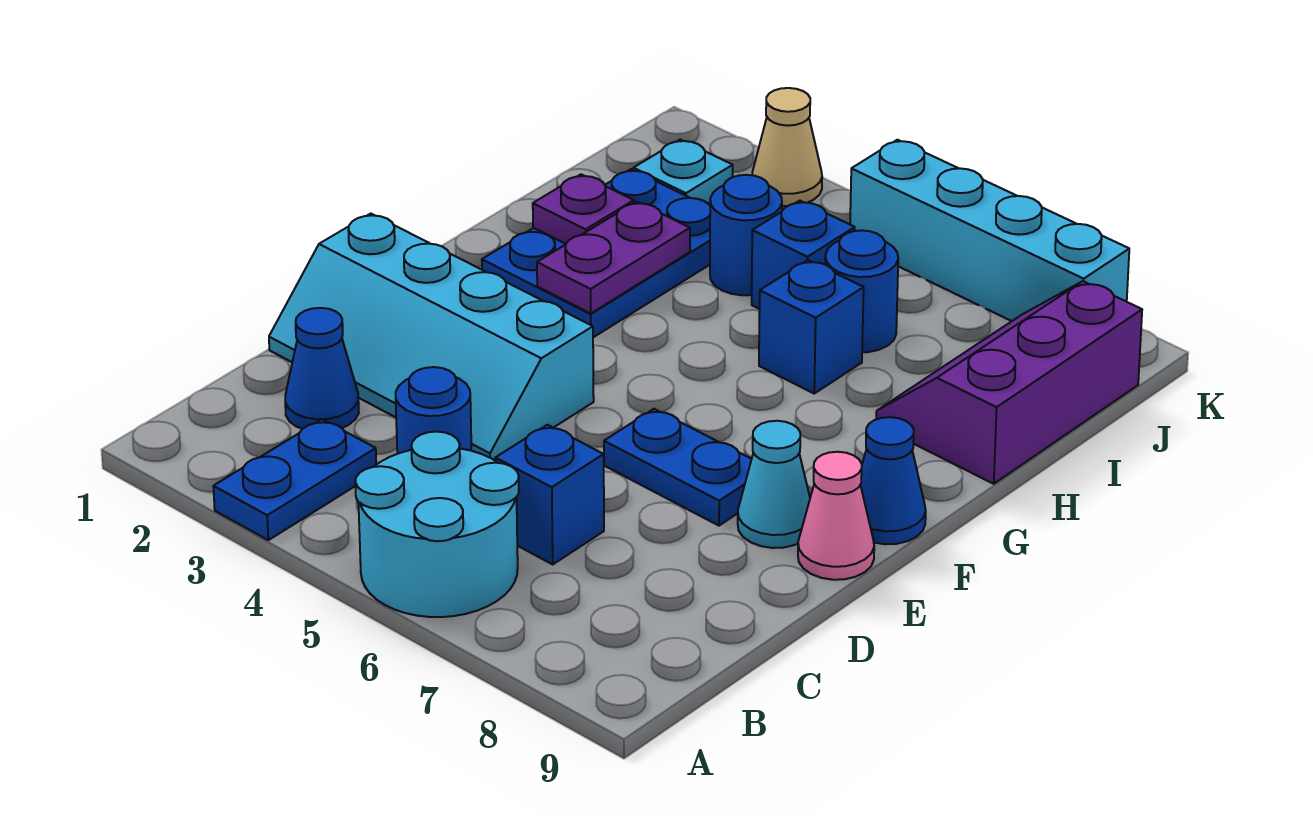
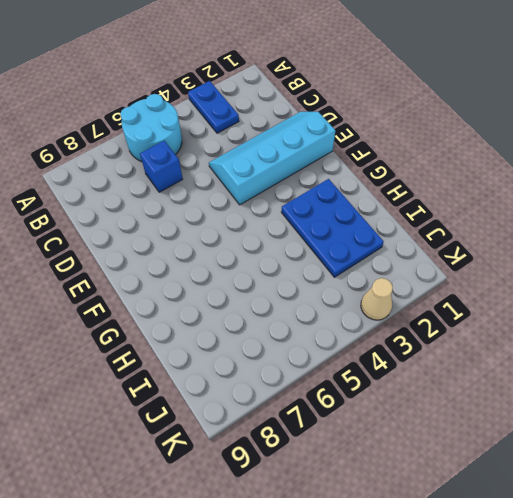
none -> blue cone C2 level 1
none -> blue round brick C4 level 1
none -> blue plate E6:E7 level 1

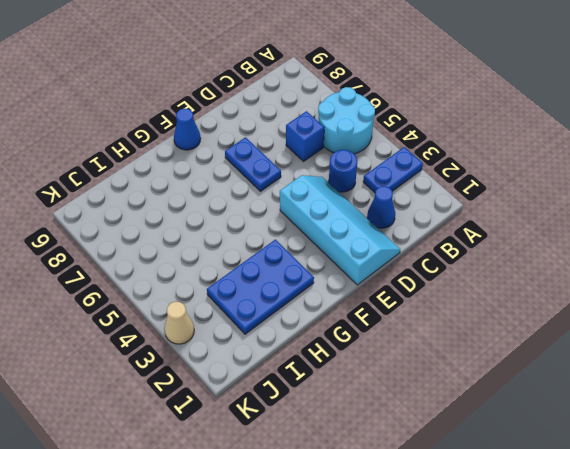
none -> cyan cone E8 level 1
none -> pink cone E9 level 1
none -> blue brick H6 level 1

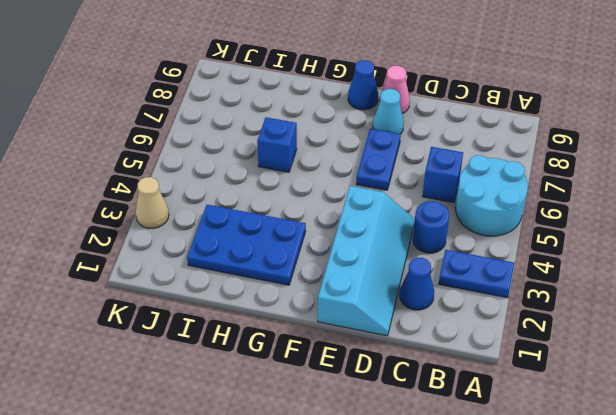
none -> purple slope H8:J9 level 1 top 9
none -> blue round brick I4 level 1
none -> blue brick I5 level 1

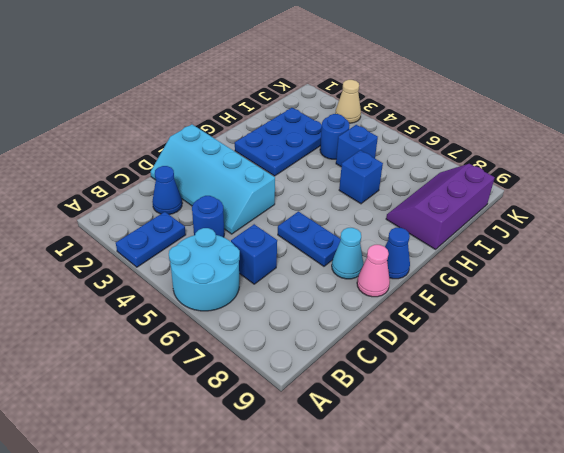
none -> blue round brick I6 level 1
none -> cyan plate J2 level 1
none -> cyan brick K5:K8 level 1

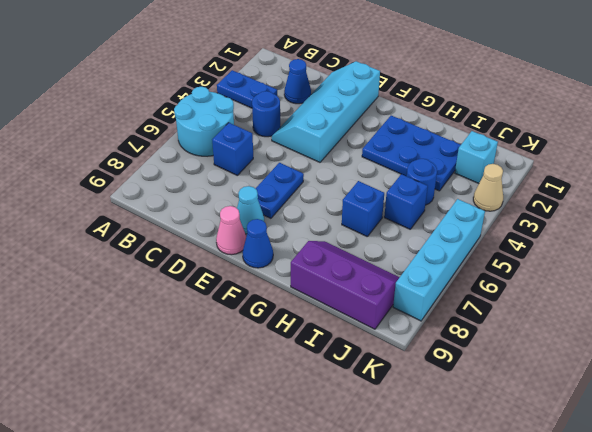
cyan brick J2 level 1 -> cyan plate J2 level 1
none -> blue round brick I6 level 1
none -> purple plate G3:H3 level 2
none -> purple plate H2 level 2

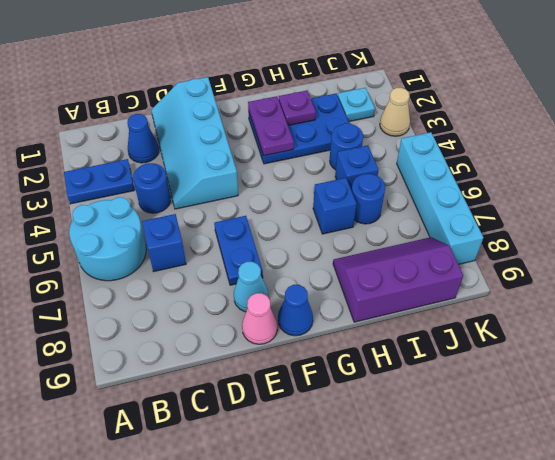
purple plate G2:G3 level 2 -> purple plate G3:H3 level 2

